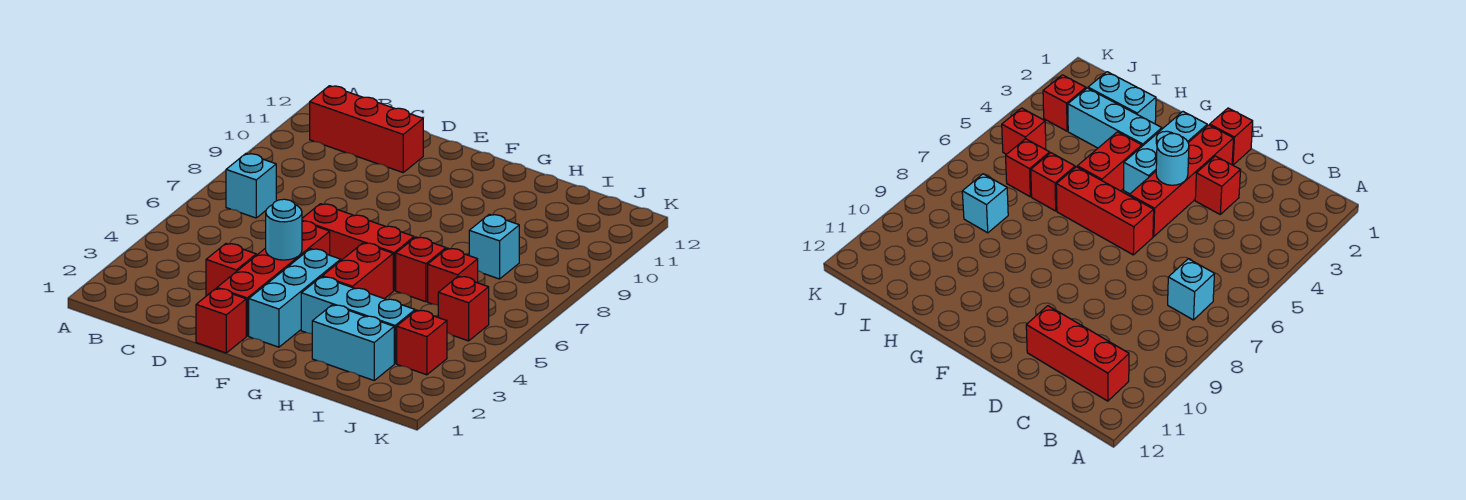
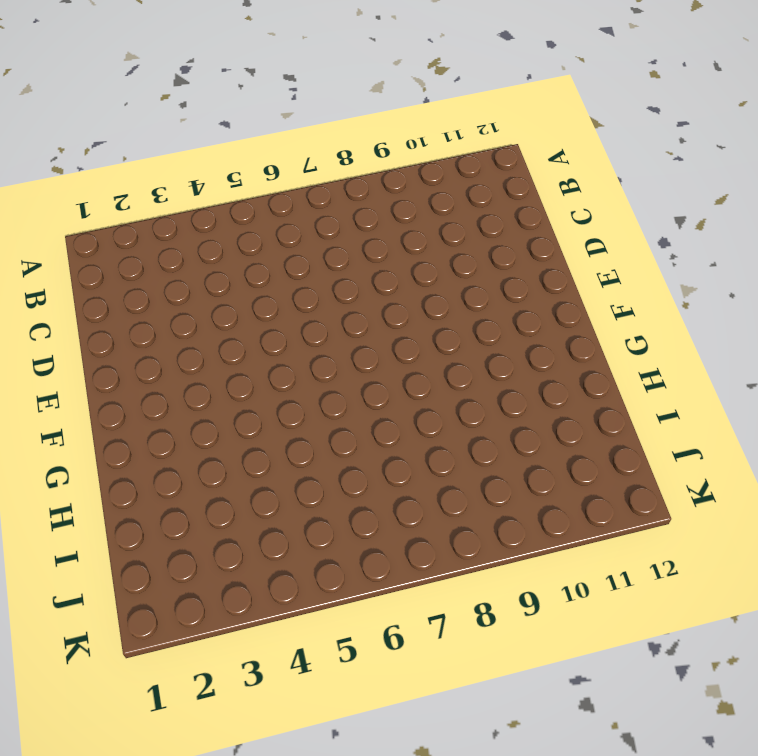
none -> cyan brick B7 level 1
none -> red brick B11:D11 level 1
none -> red brick D3 level 1

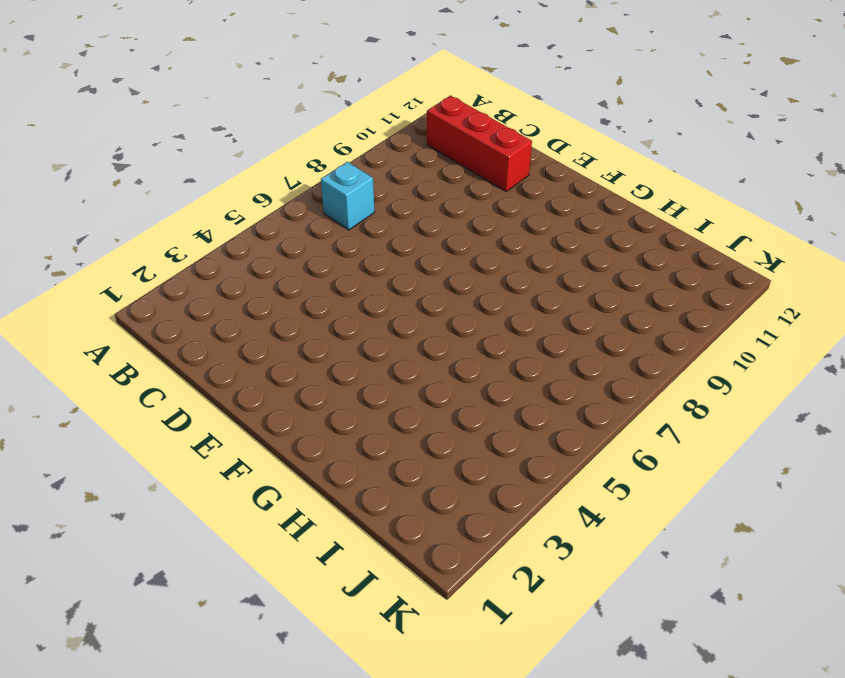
none -> red brick D3 level 1
none -> red brick E1 level 1
none -> red brick E2:E5 level 1

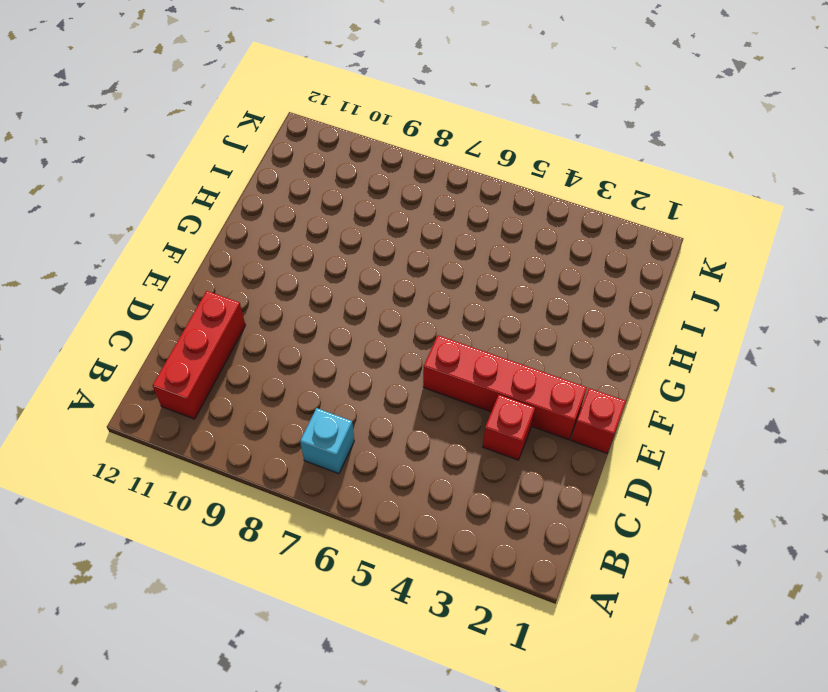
none -> red brick E6:G6 level 1
none -> cyan brick F2:F4 level 1
none -> cyan brick G3:I3 level 1

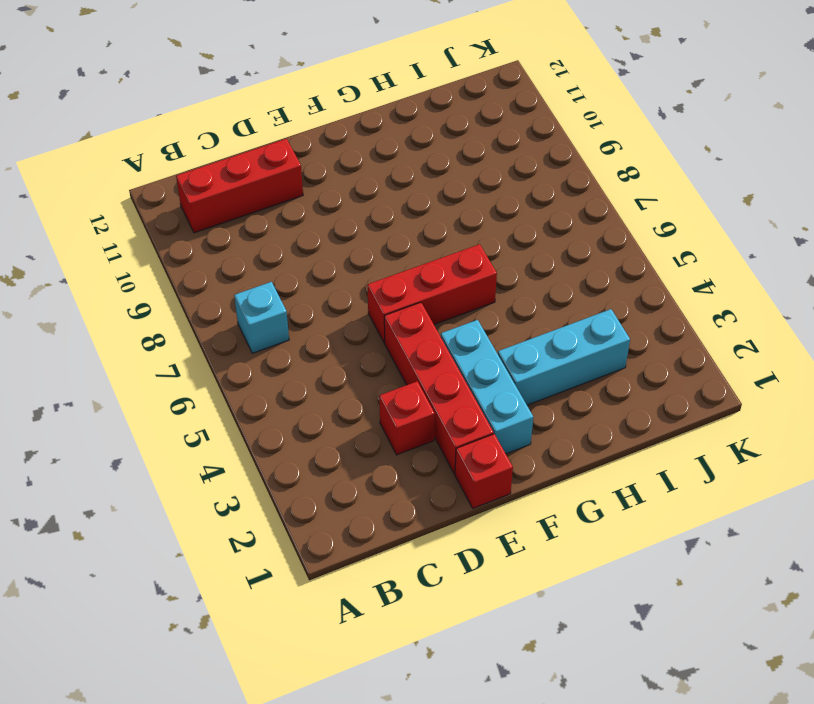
none -> red brick G4:G5 level 1
none -> cyan brick H2:I2 level 1
none -> red brick H6 level 1

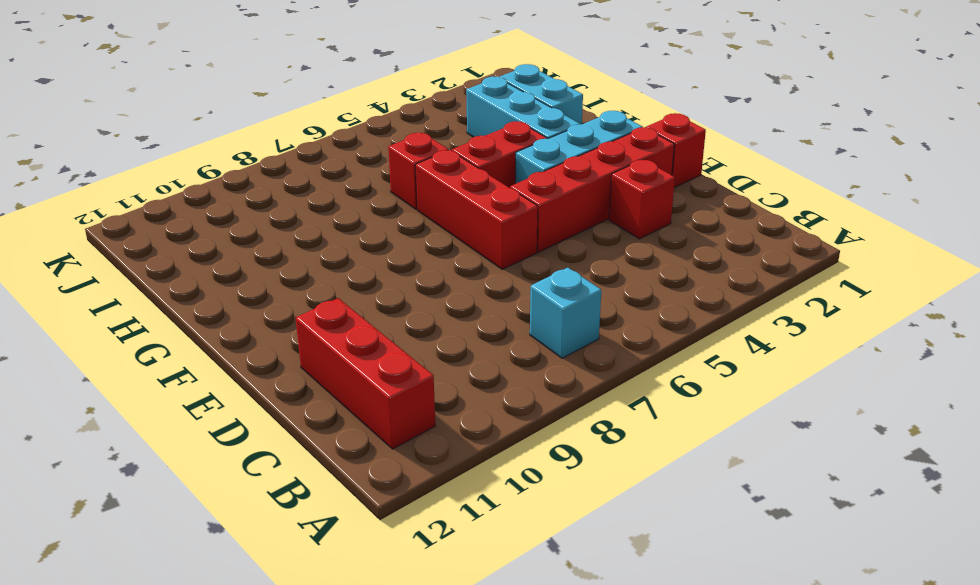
none -> red brick I6 level 1
none -> cyan brick I8 level 1
none -> red brick J3 level 1

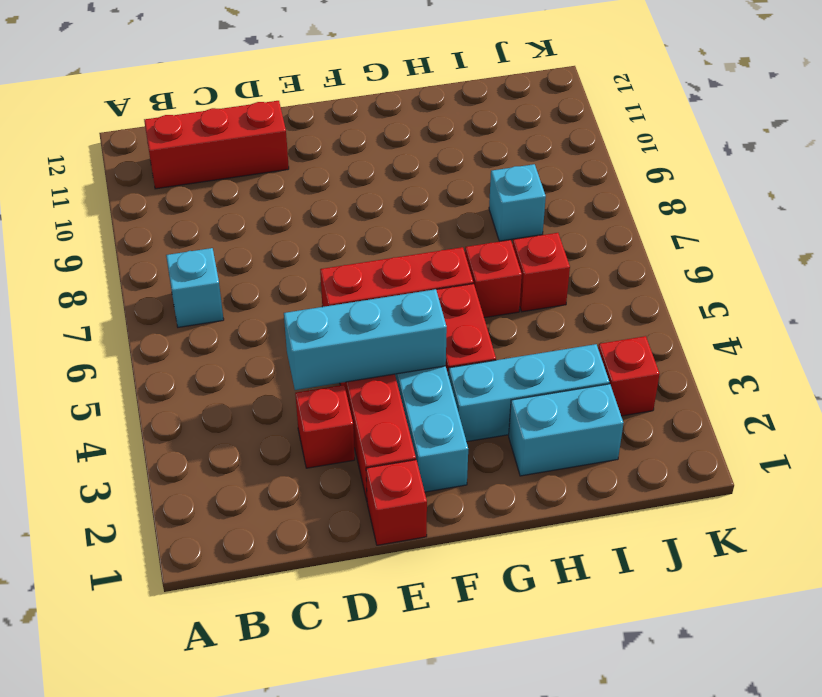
cyan brick D4:F4 level 2 -> cyan round brick E4 level 2
none -> red brick J5 level 1

